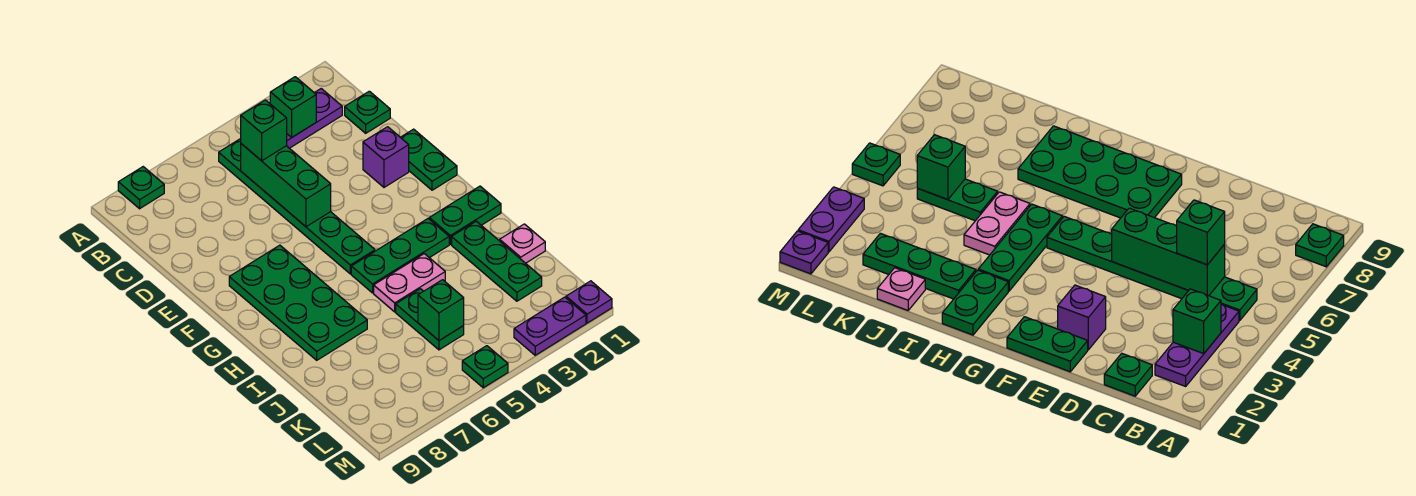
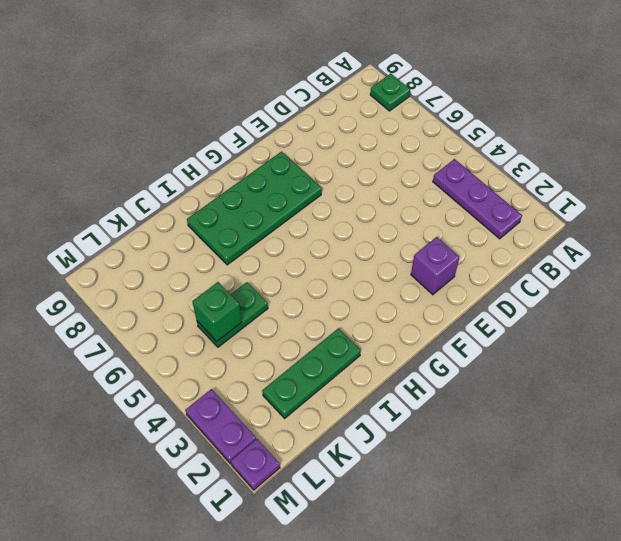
none -> green plate B5:G5 level 1
none -> green plate C1 level 1
none -> green plate E1:F1 level 1

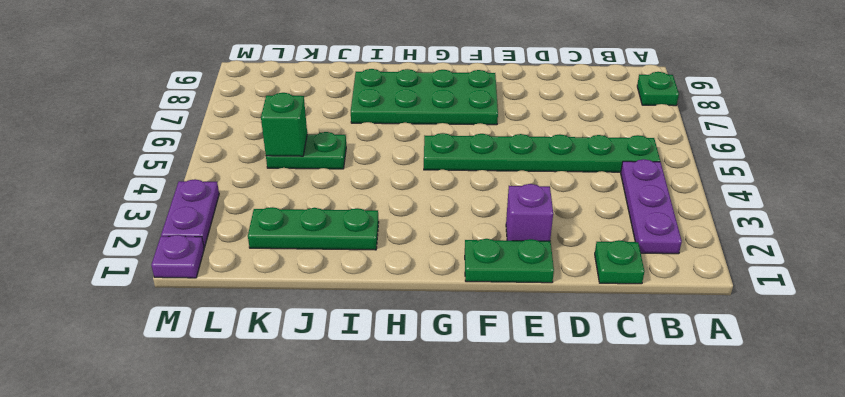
none -> green plate H1:H2 level 1
none -> green plate H3:H5 level 1
none -> pink plate I4:I5 level 1

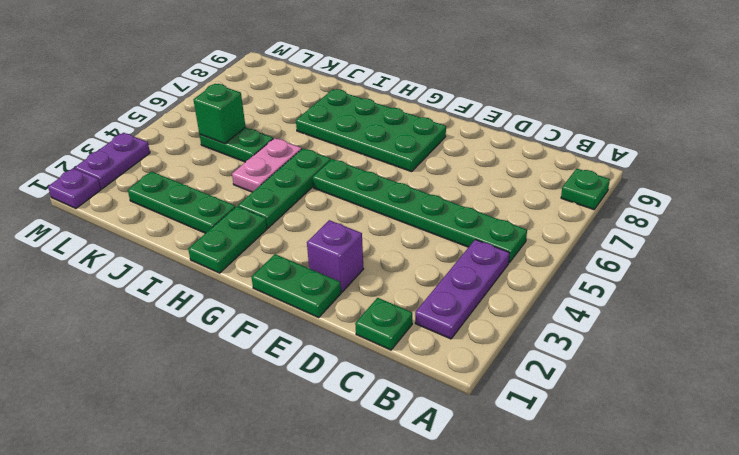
none -> pink plate J1 level 1
none -> green plate M5 level 1
none -> green brick B3 level 2

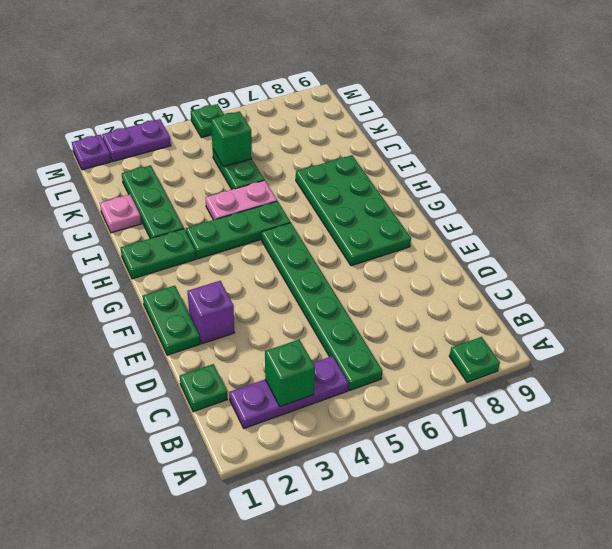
none -> green brick C5:E5 level 2
none -> green brick C5 level 3

